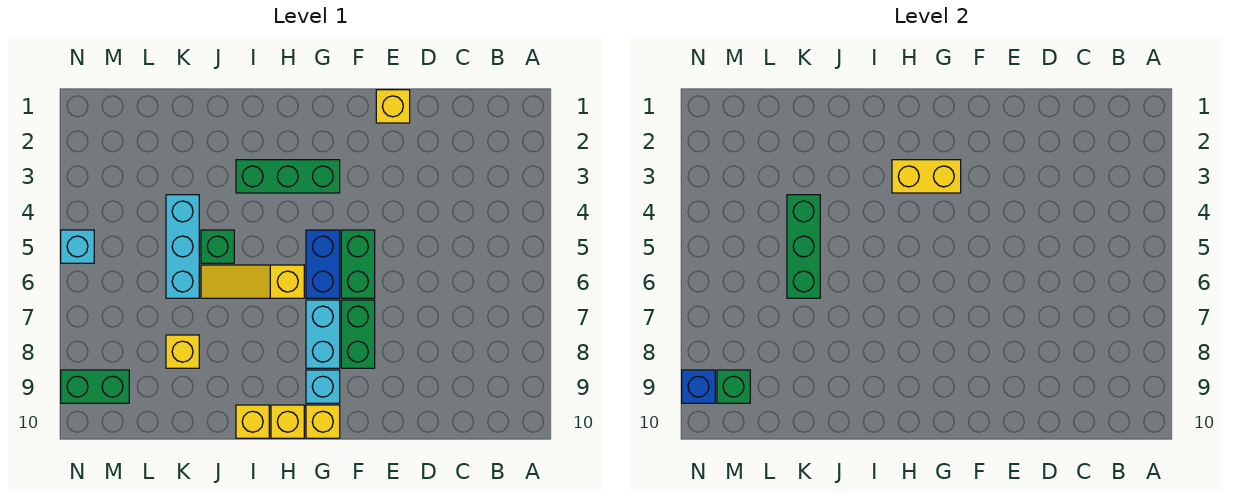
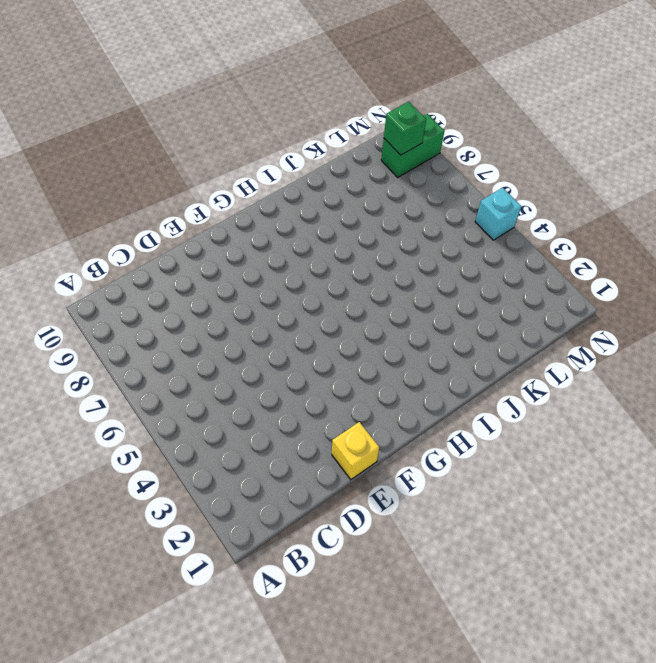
none -> green brick F5:F6 level 1
none -> green brick F7:F8 level 1
none -> green brick G3:I3 level 1

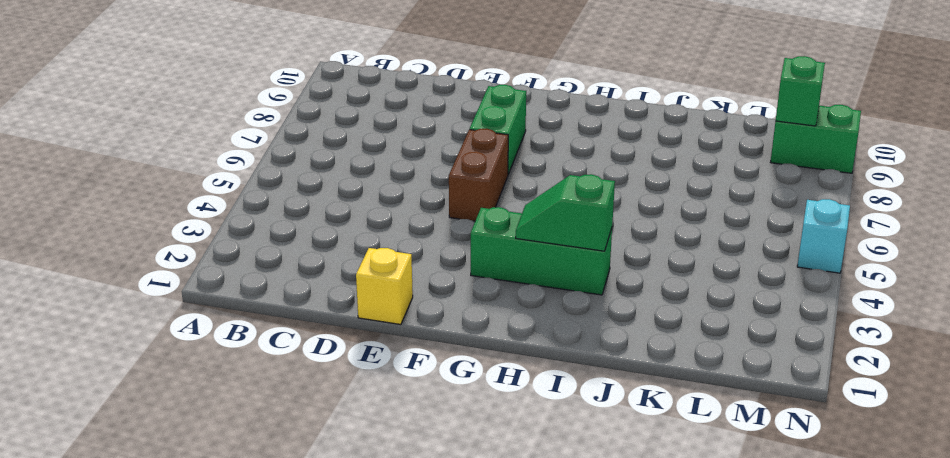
brown brick F5:F6 level 1 -> green brick F5:F6 level 1
green slope H3:I3 level 2 top I -> yellow brick G3:H3 level 2
none -> blue brick G5:G6 level 1
none -> cyan brick G7:G8 level 1
none -> cyan brick G9 level 1

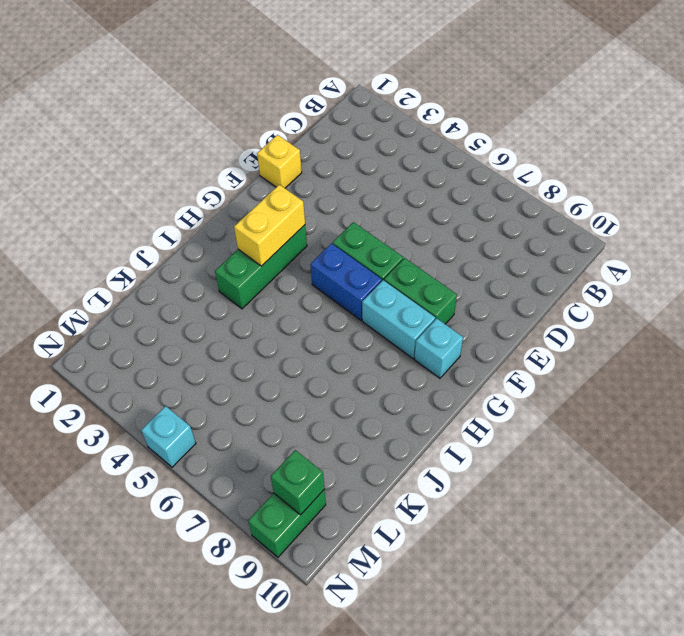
none -> yellow brick G10 level 1
none -> yellow slope H6:J6 level 1 top H
none -> yellow brick H10 level 1

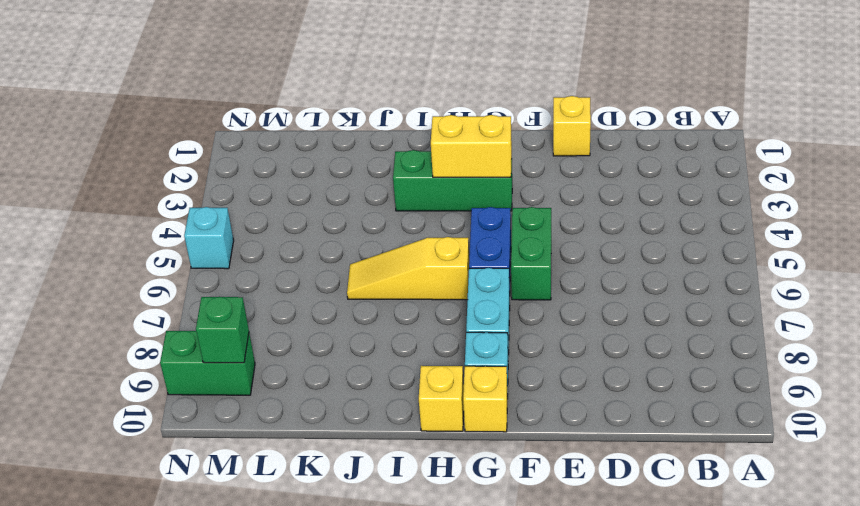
none -> green brick F7:F8 level 1
none -> yellow brick I10 level 1
none -> green brick J5 level 1

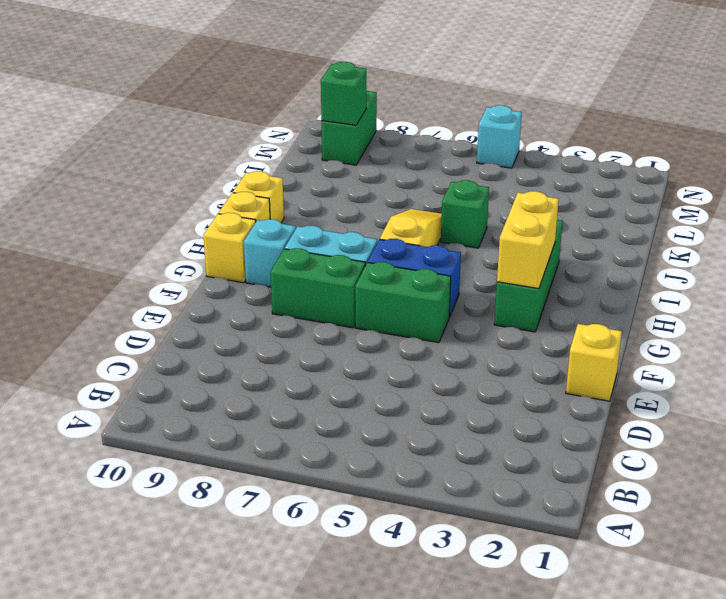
none -> cyan brick K4:K6 level 1
none -> yellow brick K8 level 1
none -> green brick K4:K6 level 2

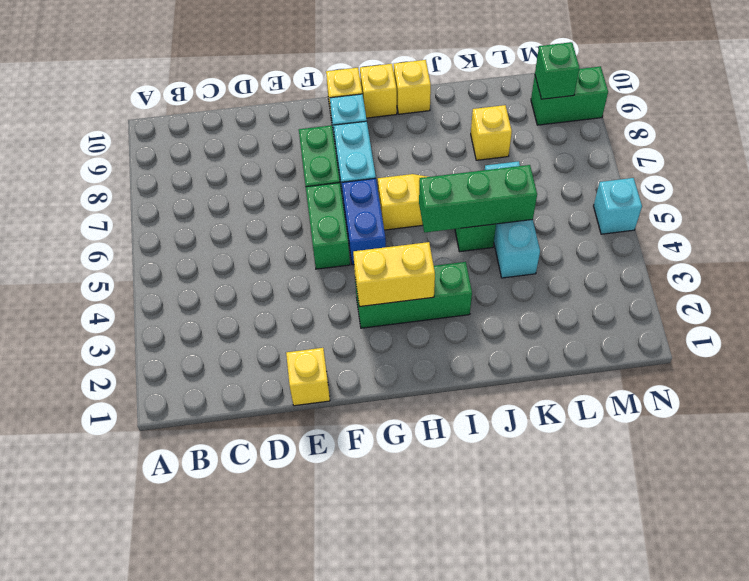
green brick I5:K5 level 2 -> green brick K4:K6 level 2
none -> blue brick N9 level 2

